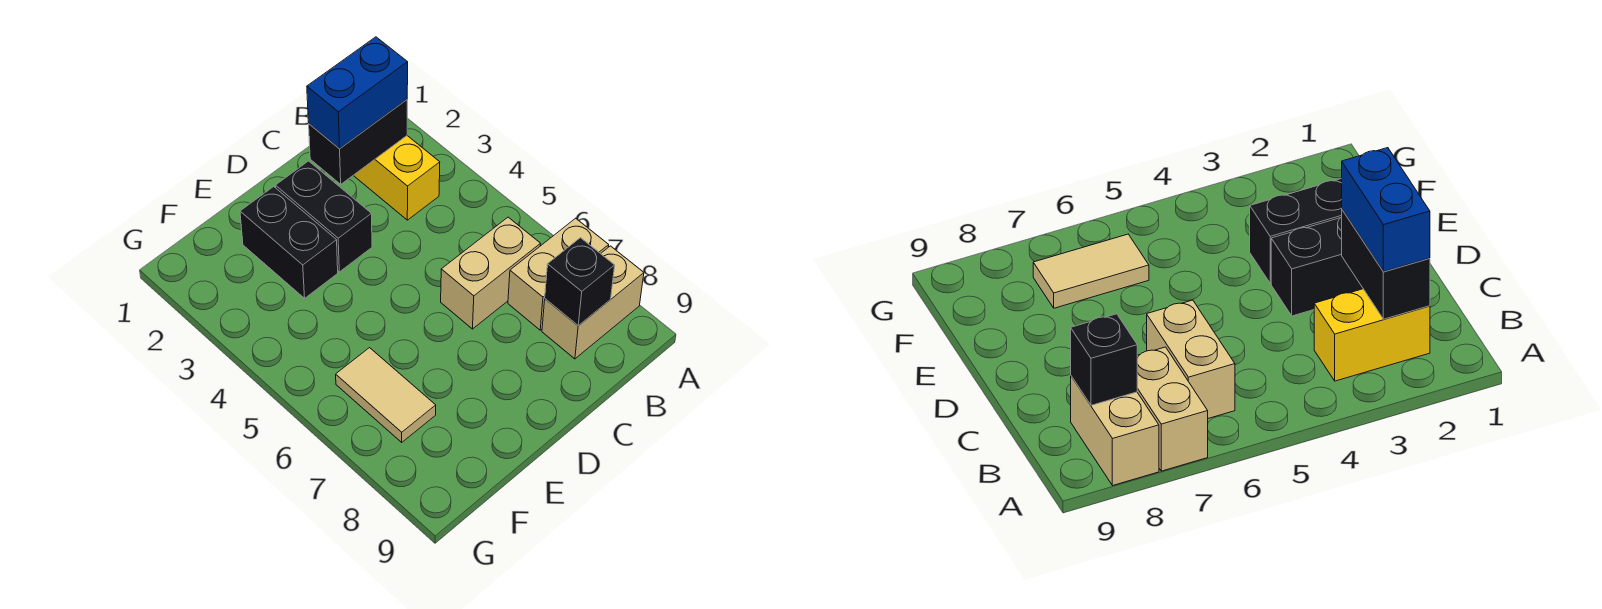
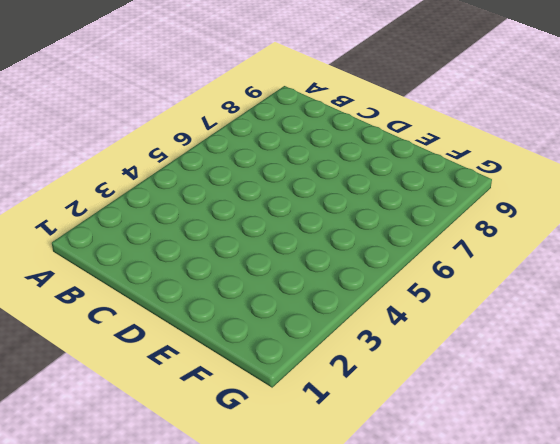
none -> tan brick A7:B7 level 1
none -> tan brick A8:B8 level 1

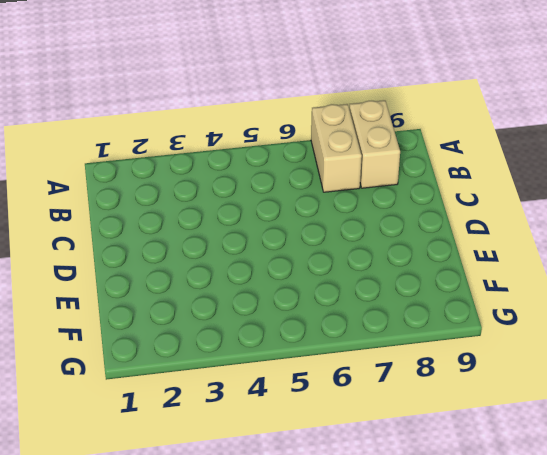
none -> yellow brick B2:B3 level 1
none -> tan brick B6:C6 level 1

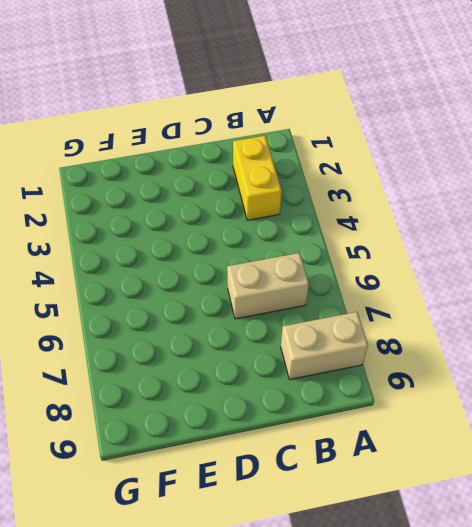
none -> tan brick A7:B7 level 1
none -> black brick D2:D3 level 1

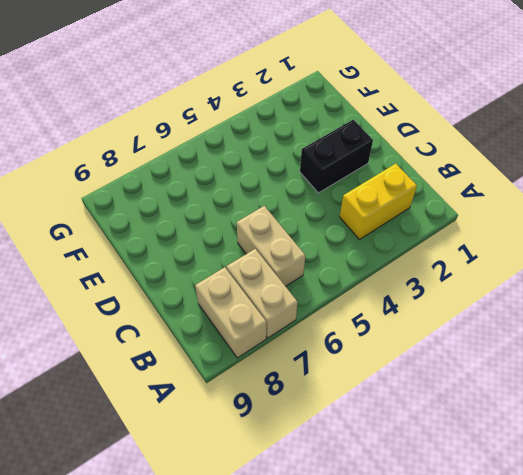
none -> black brick E2:E3 level 1
none -> tan tile F6:F7 level 1

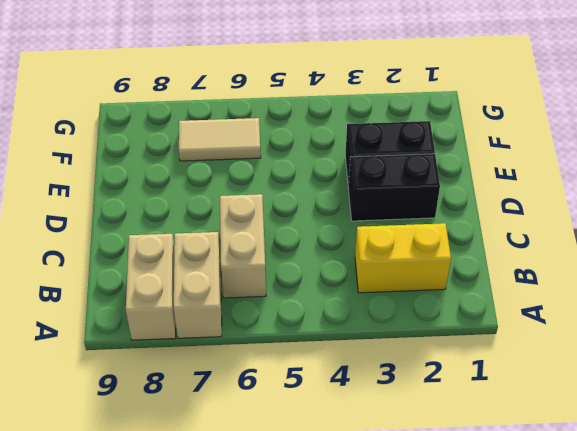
none -> black brick B2:C2 level 2
none -> black brick B8 level 2

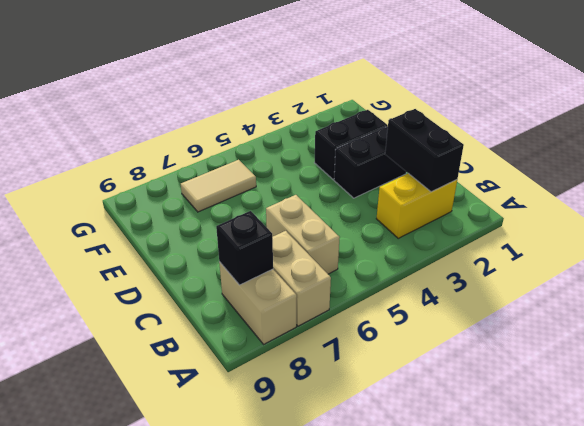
none -> blue brick B2:C2 level 3

